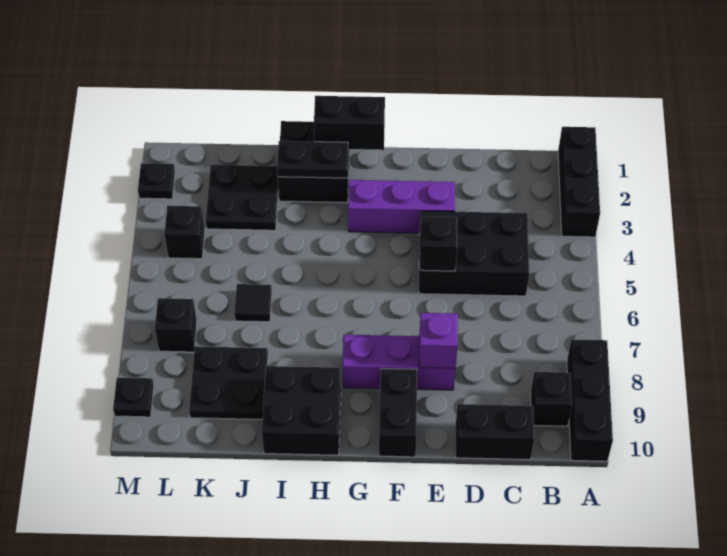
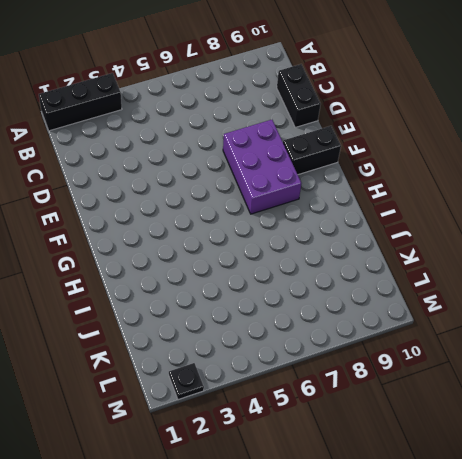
purple brick E7:G8 level 1 -> purple brick E8:G8 level 1
none -> black brick A8:A10 level 1
none -> black brick B9 level 1
none -> black brick C4:E5 level 1

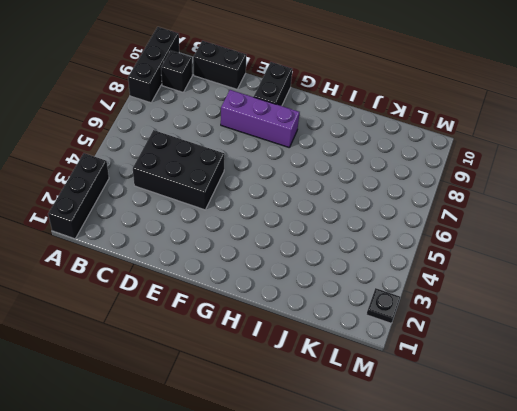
none -> purple brick E3:G3 level 1
none -> black brick H1:I2 level 1
none -> black brick H9:I10 level 1

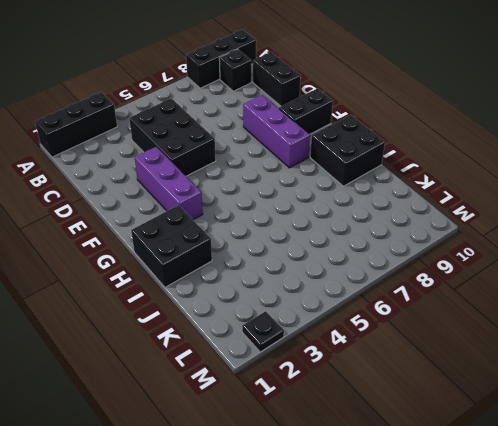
none -> black plate J2:K3 level 1
none -> black tile J6 level 1
none -> black plate J8:K9 level 1

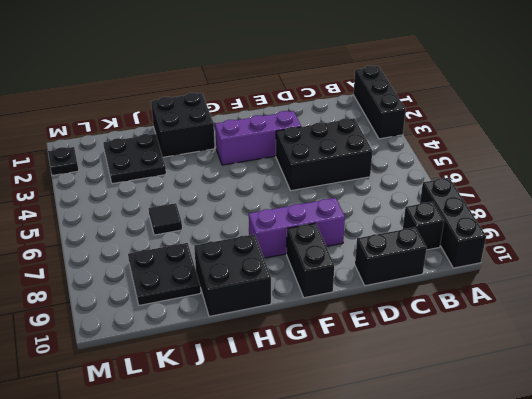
none -> black brick L4 level 1
none -> black brick L7 level 1
none -> black plate M9 level 1

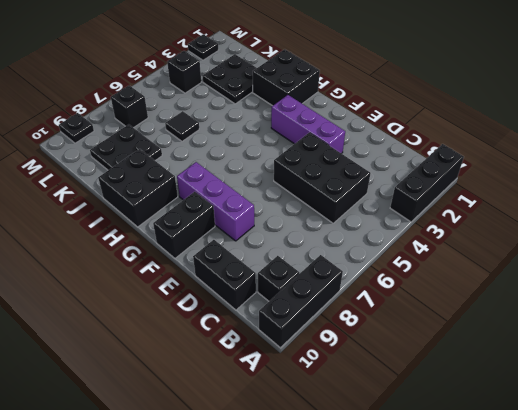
none -> black brick E5 level 2
none -> purple brick E8 level 2
none -> black brick G1:H1 level 2

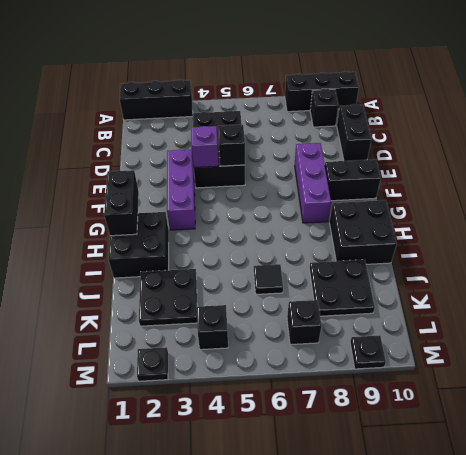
purple brick E4 level 2 -> purple brick E8 level 2
none -> black plate H2:I2 level 2

